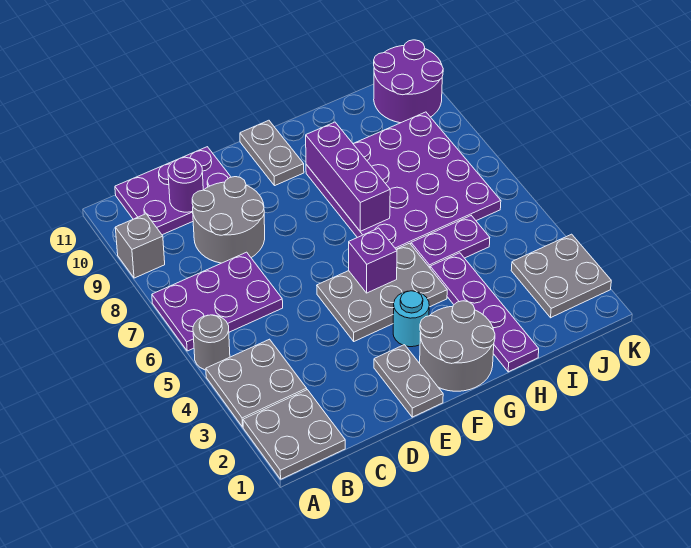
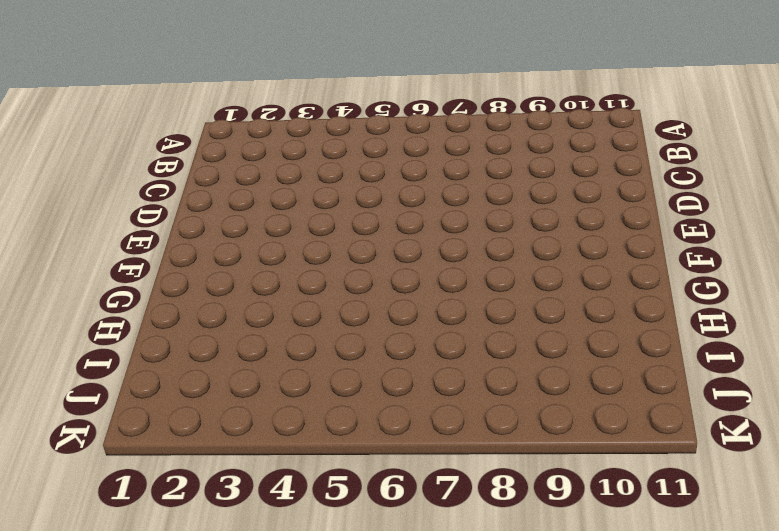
none -> grey plate A1:B2 level 1
none -> grey plate A3:B4 level 1
none -> grey round brick A5 level 1

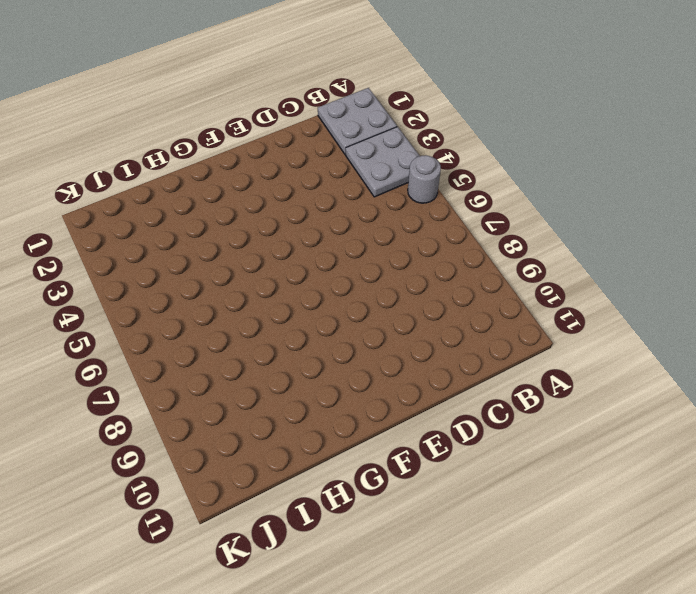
none -> purple plate A6:C7 level 1
none -> grey brick A9 level 1
none -> purple plate B10:D11 level 1

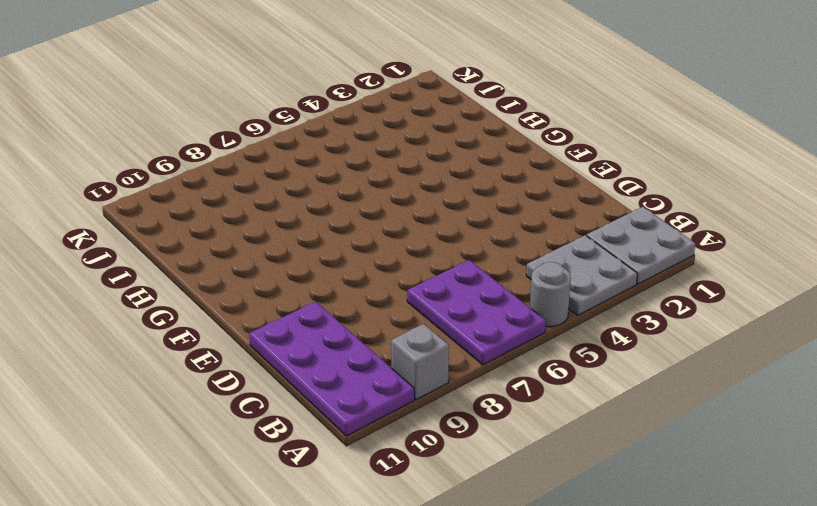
purple plate A10:D11 level 1 -> purple plate B10:D11 level 1
none -> grey round brick C8:D9 level 1
none -> grey plate E1:E2 level 1
none -> grey plate E4:G5 level 1

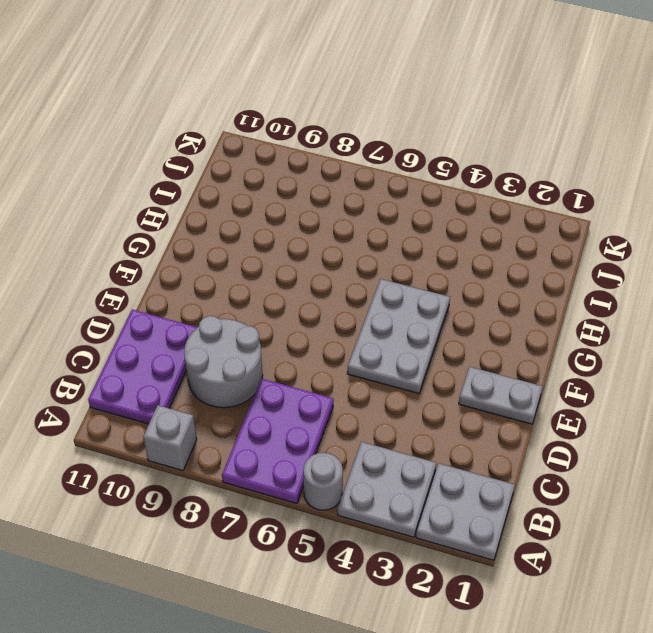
none -> grey round brick F1:G2 level 1
none -> cyan round brick F3 level 1
none -> grey plate F10:F11 level 1

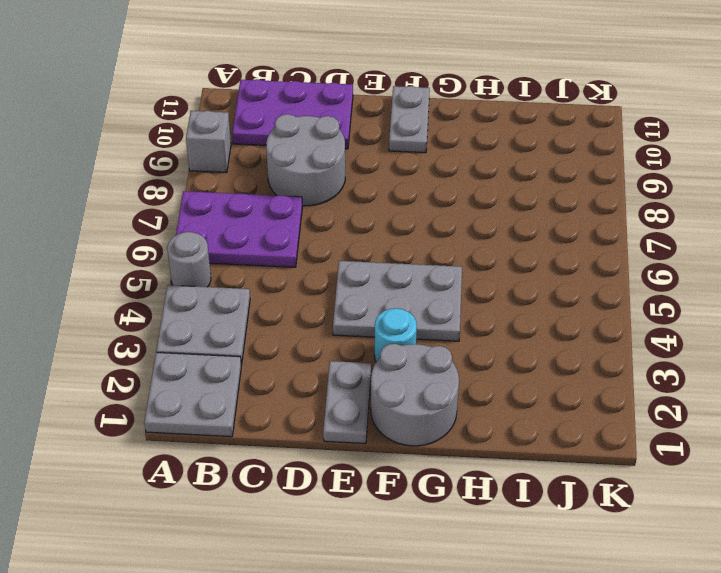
none -> purple plate G6:J9 level 1
none -> purple plate H1:H4 level 1
none -> purple plate H5:I5 level 1

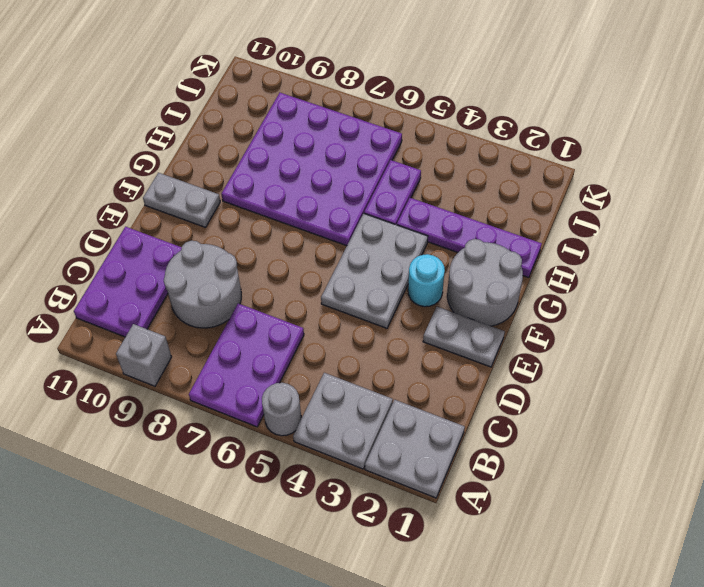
none -> grey plate J2:K3 level 1
none -> purple round brick J10:K11 level 1
none -> purple round brick C10 level 2

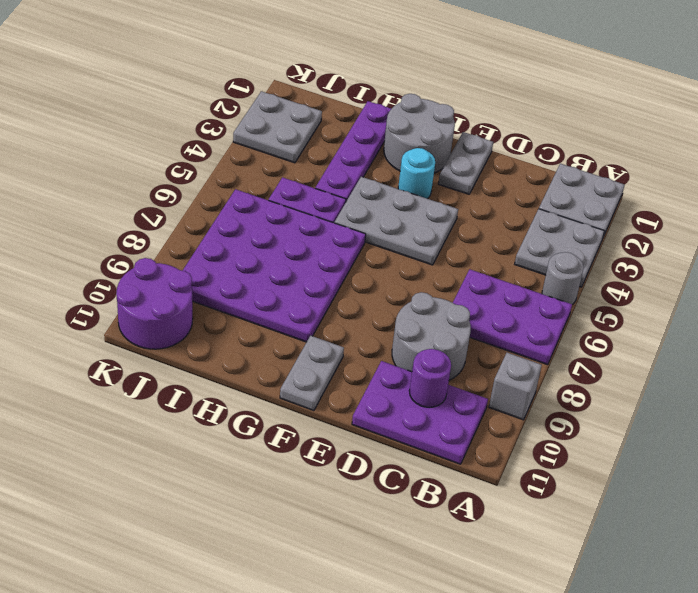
none -> purple brick F5 level 2
none -> purple brick G7:G9 level 2

